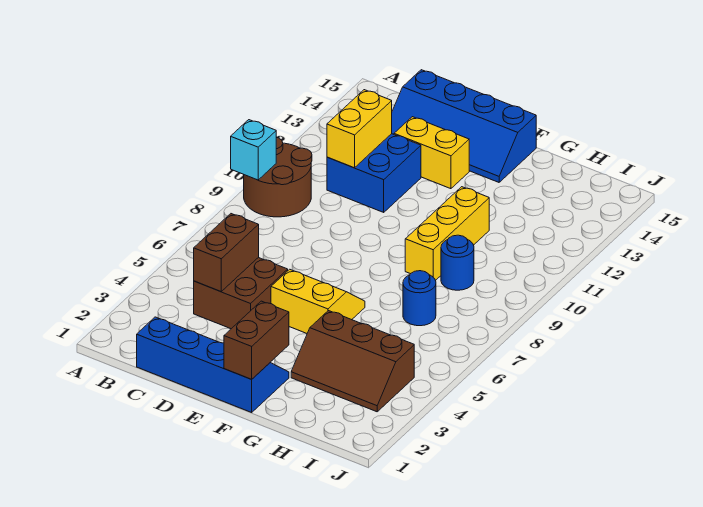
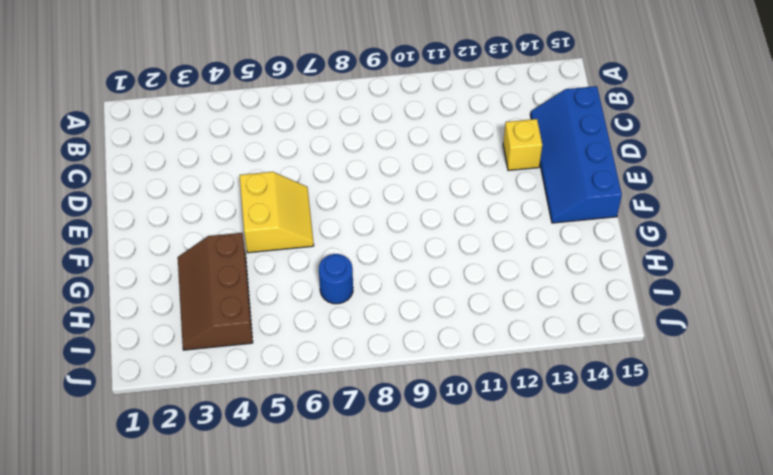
yellow brick D13 level 1 -> yellow brick D13:E13 level 1
none -> brown round brick A9:B10 level 1
none -> blue slope C1:F2 level 1 top 1
none -> brown brick C4:D5 level 1

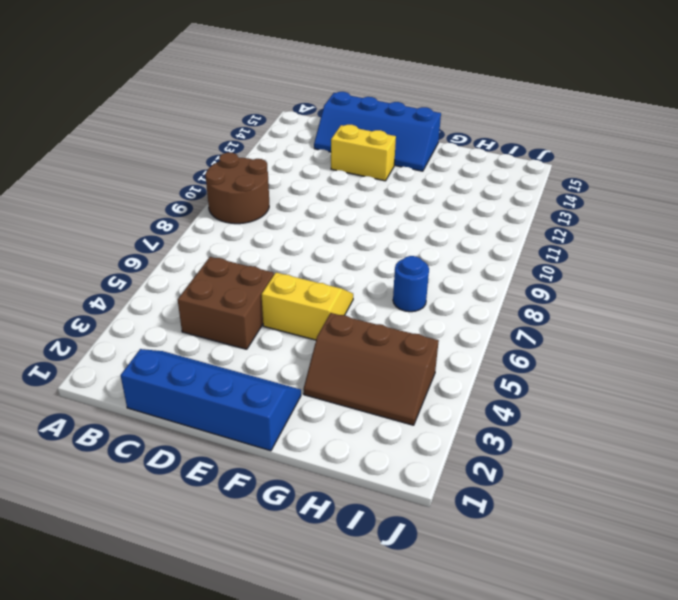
none -> blue brick C11:D12 level 1
none -> yellow brick G9:G11 level 1
none -> blue round brick H9 level 1

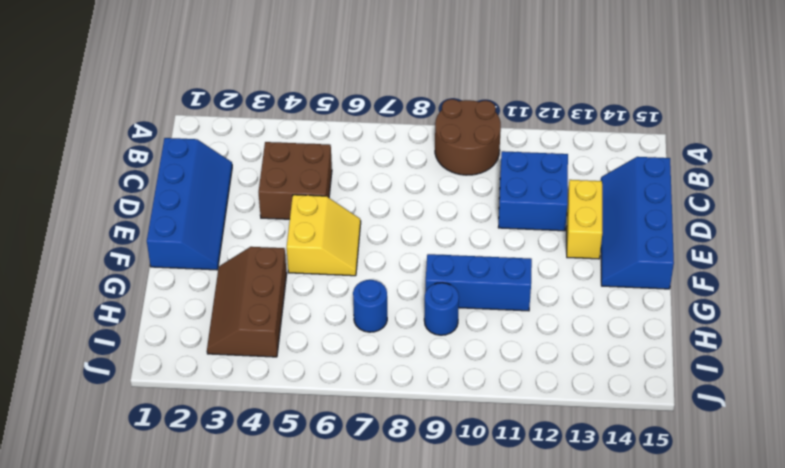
blue brick G9:G11 level 1 -> yellow brick G9:G11 level 1
none -> cyan brick A9 level 2
none -> brown brick C4:C5 level 2
none -> yellow brick C11:C12 level 2

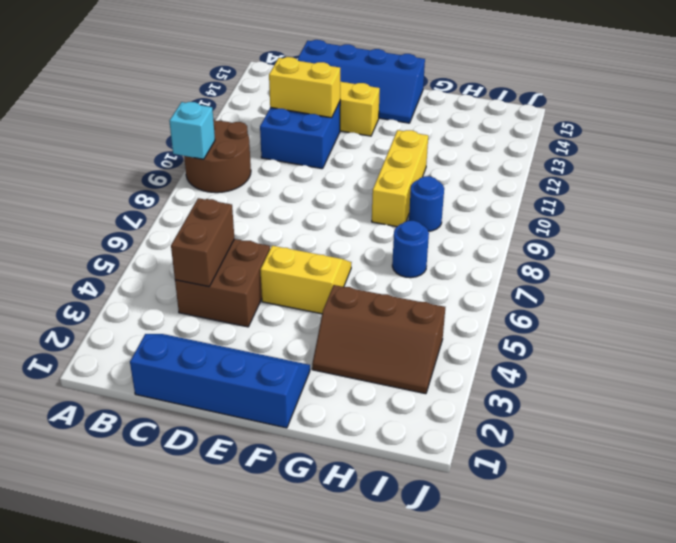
yellow brick C12:D12 level 2 -> yellow brick C11:C12 level 2
none -> brown brick F1:F2 level 2

